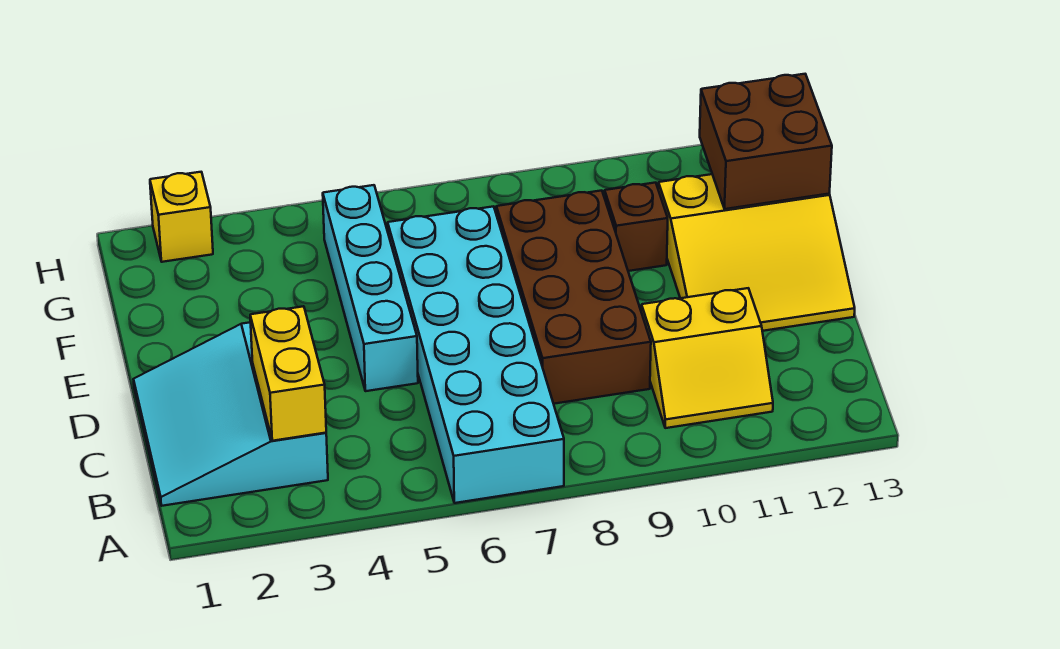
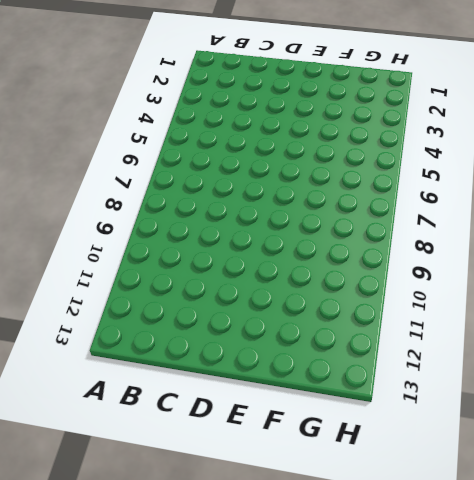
none -> cyan brick A6:F7 level 1
none -> cyan slope B1:D3 level 1 top 3

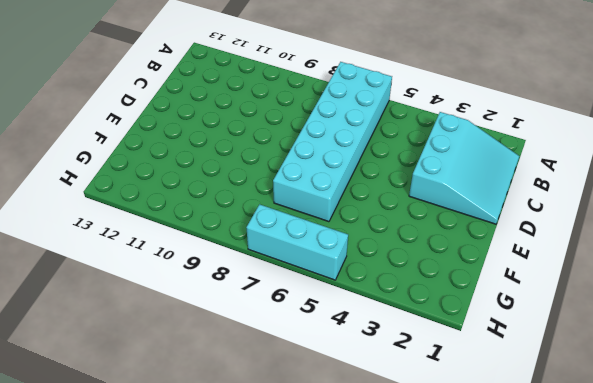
cyan brick H5:H7 level 1 -> none
none -> yellow slope B10:C11 level 1 top C
none -> brown brick C8:F9 level 1

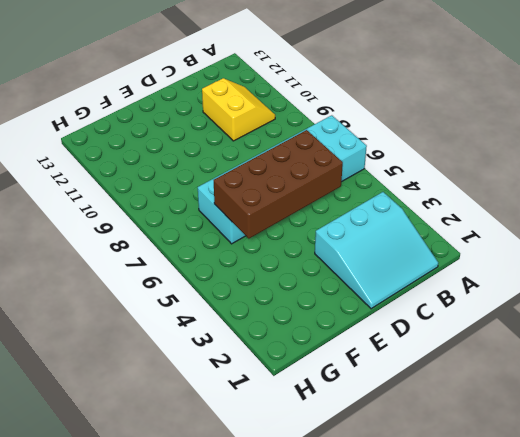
brown brick C5:F6 level 2 -> brown brick C8:F9 level 1
none -> cyan brick D5:G5 level 1
none -> yellow slope D11:F13 level 1 top F

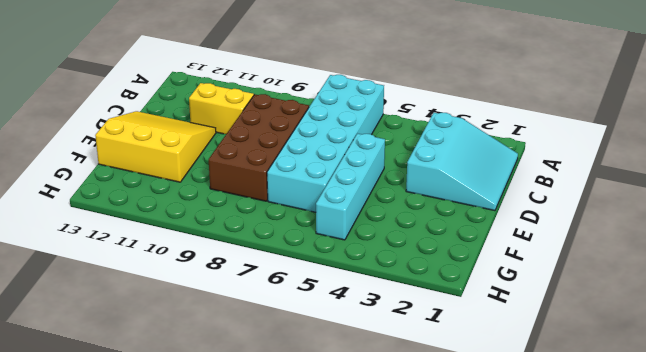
none -> brown brick F10 level 1
none -> yellow brick H2 level 1

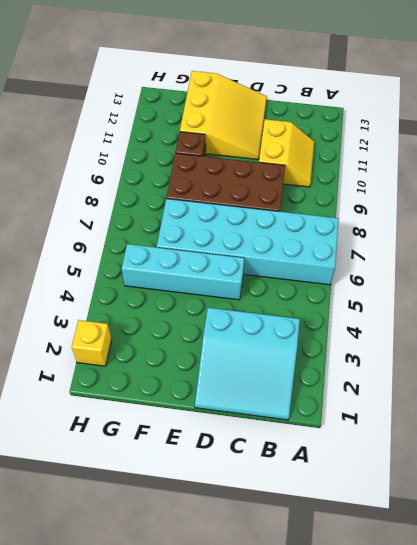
none -> yellow brick B3:C3 level 2
none -> brown brick F12:G13 level 2

